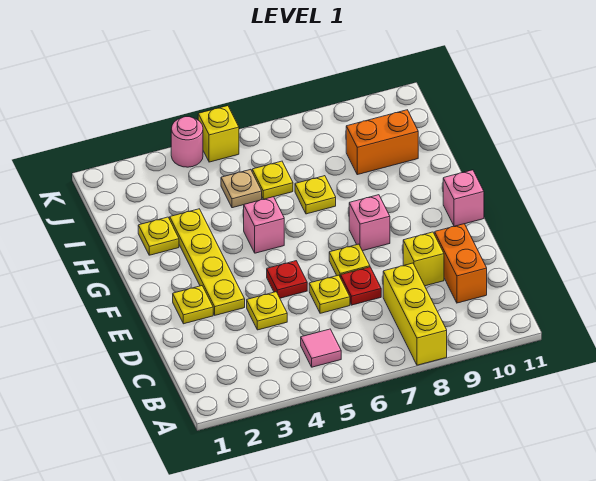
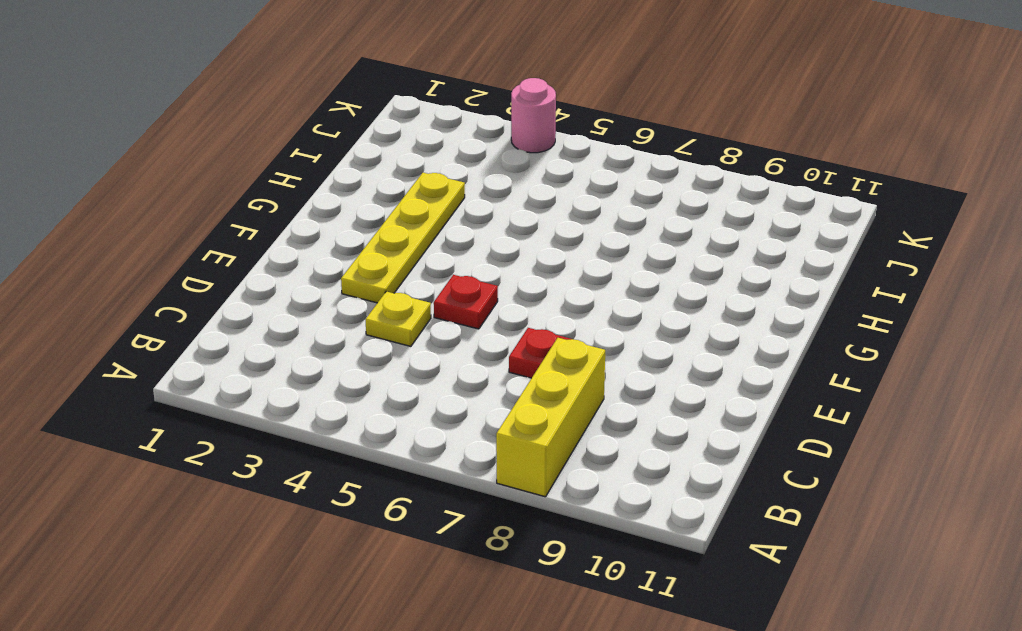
none -> pink tile B5 level 1
none -> orange brick C10:D10 level 1
none -> yellow plate D6 level 1

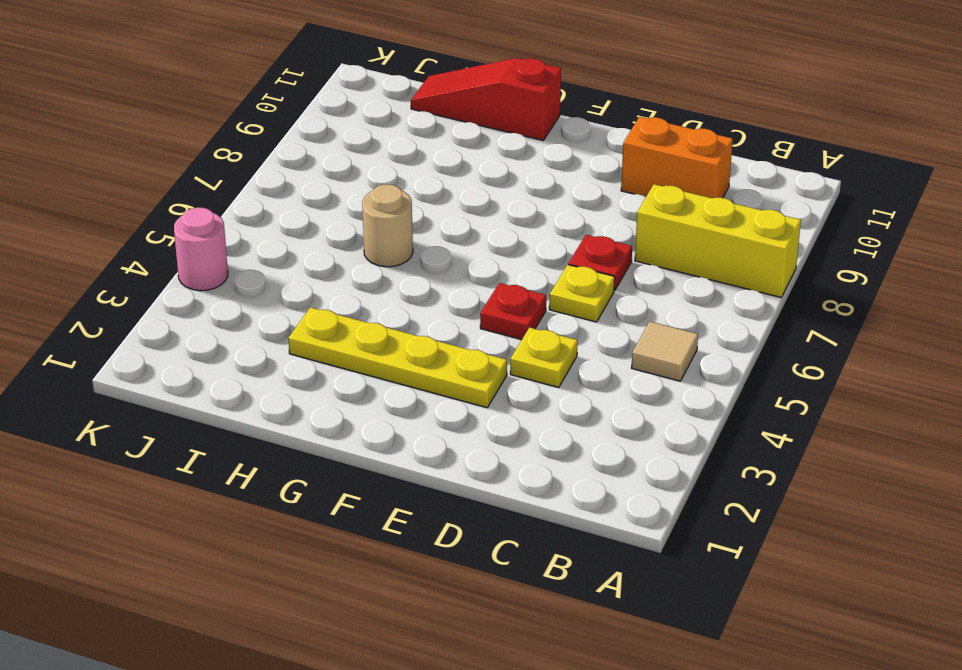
tan tile B5 level 1 -> pink tile B5 level 1
red slope G11:I11 level 1 top G -> none
tan round brick H6 level 1 -> none
none -> yellow brick D9 level 1
none -> yellow plate E2 level 1
none -> yellow plate E7 level 1

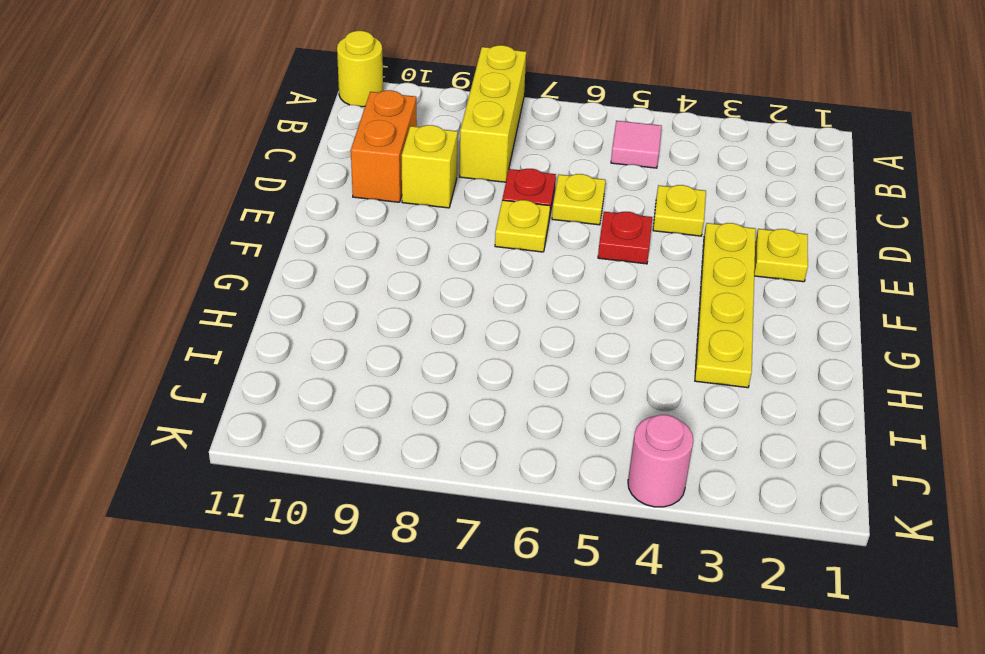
yellow round brick A11 level 1 -> none
none -> pink brick F8 level 1
none -> pink brick F11 level 1
none -> pink brick G5 level 1

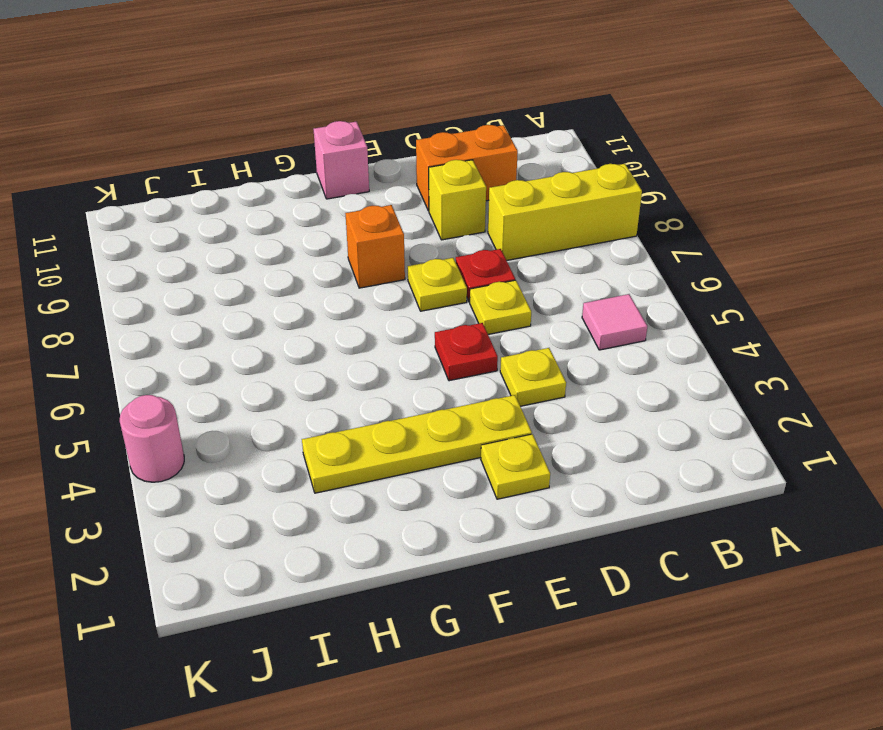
orange brick F8 level 1 -> pink brick F8 level 1
none -> pink brick G5 level 1
none -> yellow plate H2 level 1
none -> yellow plate H7 level 1

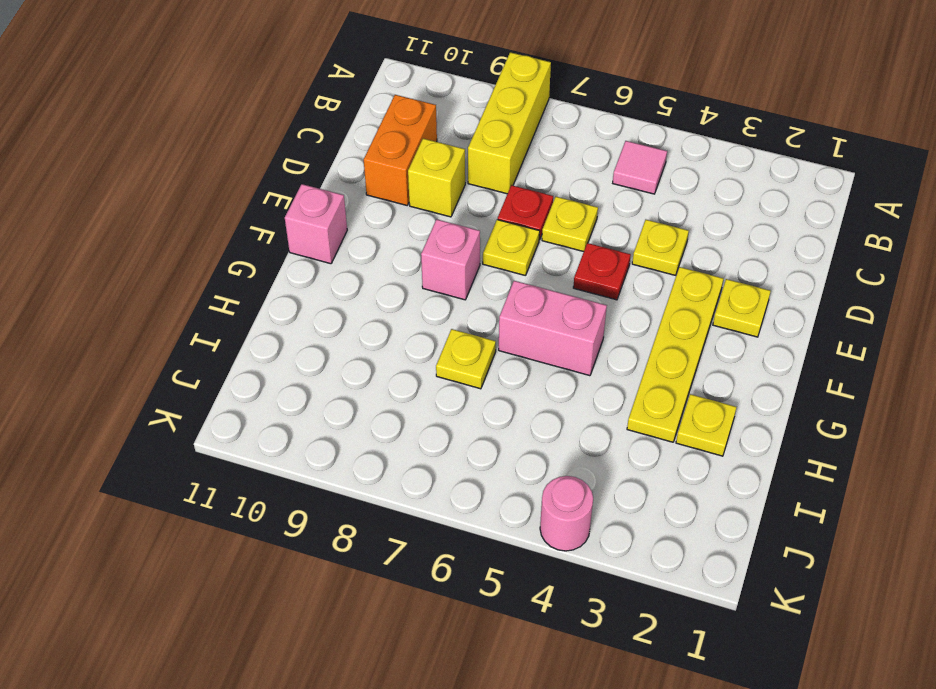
pink brick G5:G6 level 1 -> pink brick G5 level 1
none -> tan plate I5 level 1
none -> yellow plate I6 level 1
none -> orange brick I9:I10 level 1

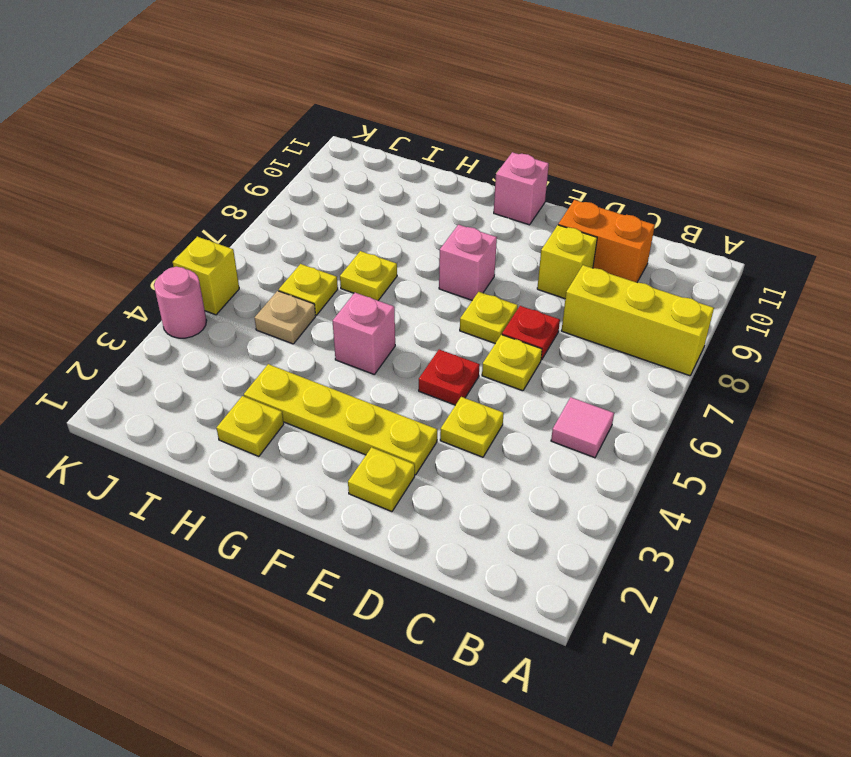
none -> orange brick I9:I10 level 1

